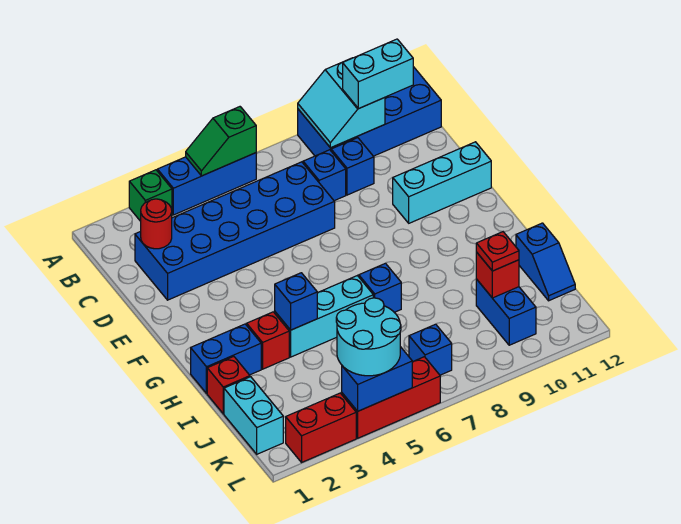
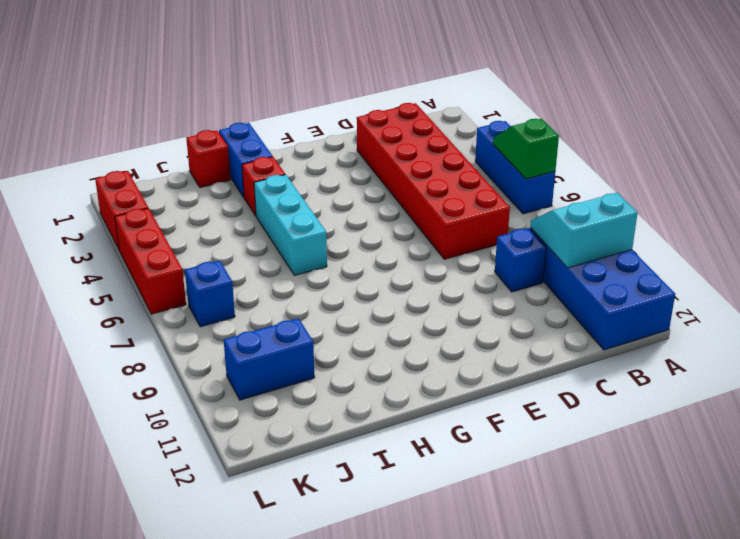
red brick C2:D7 level 1 -> blue brick C2:D7 level 1
none -> green brick A3 level 1
none -> blue brick C8 level 1
none -> cyan brick E10:E12 level 1

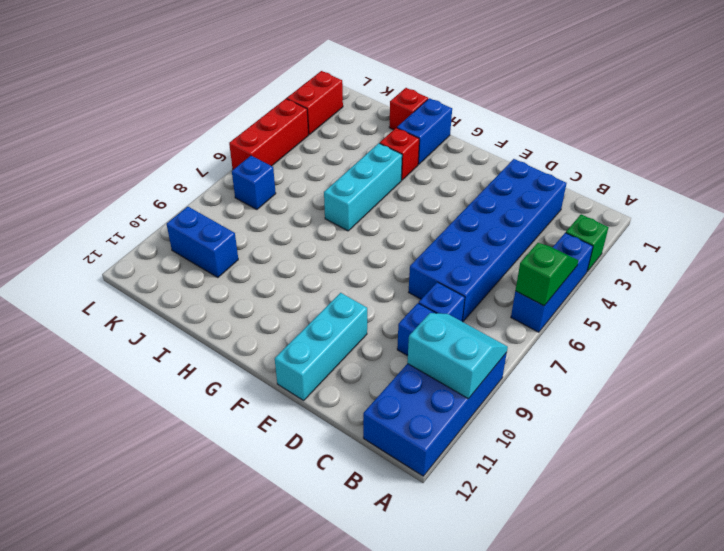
none -> blue brick H7 level 1
none -> blue slope I12:J12 level 1 top I
none -> cyan brick J1:K1 level 1

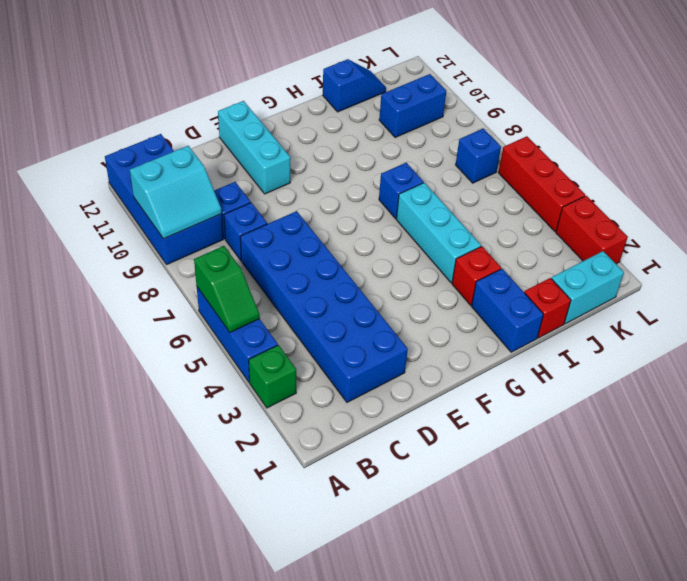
none -> red round brick C2 level 2
none -> blue brick H4 level 2
none -> red brick J10 level 2

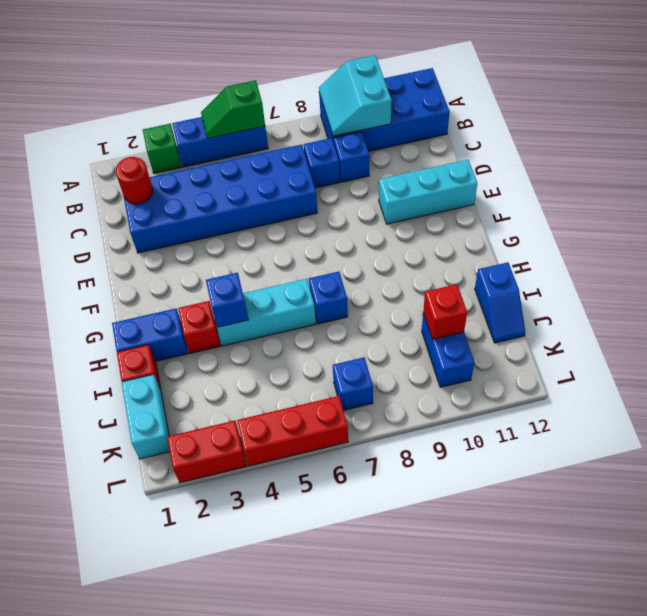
none -> blue brick L4:L5 level 2
none -> cyan brick B10:B11 level 3
none -> red plate J10 level 3

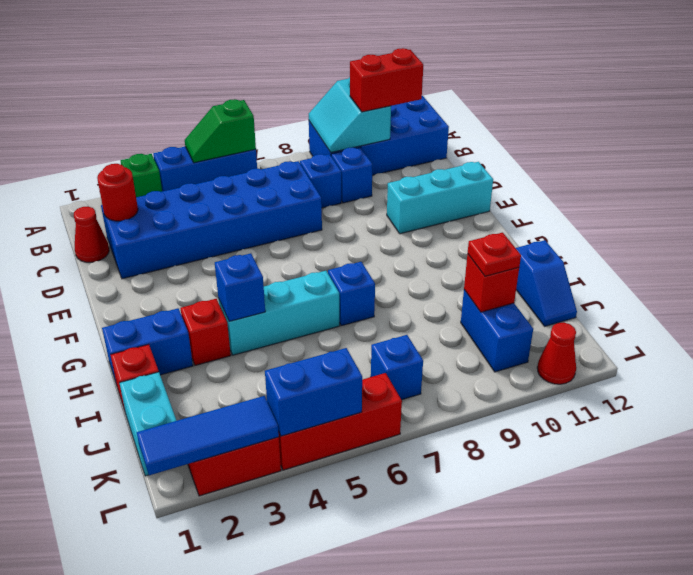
red brick B10:B11 level 3 -> cyan brick B10:B11 level 3
red cone C1 level 1 -> none
blue tile L1:L3 level 2 -> none
red cone L11 level 1 -> none
none -> cyan round brick K4:L5 level 3

